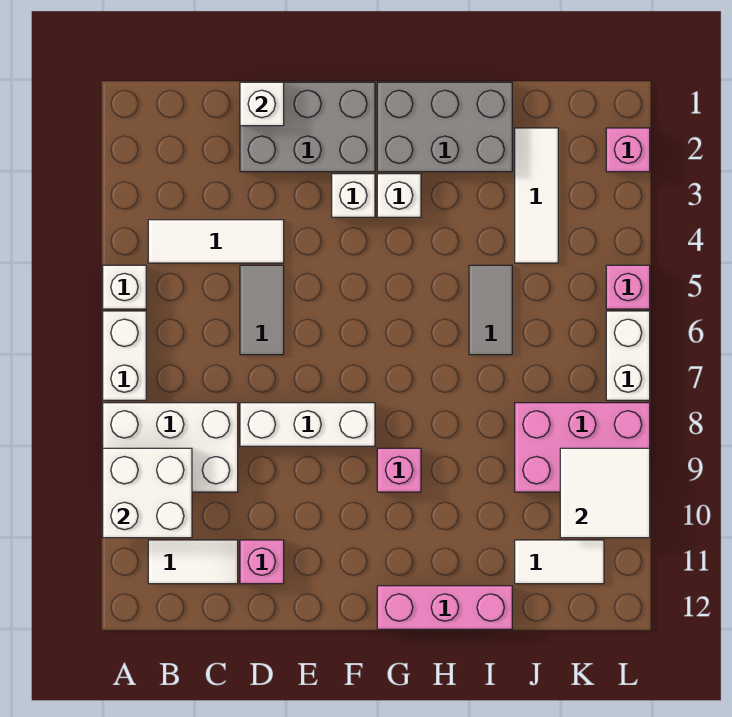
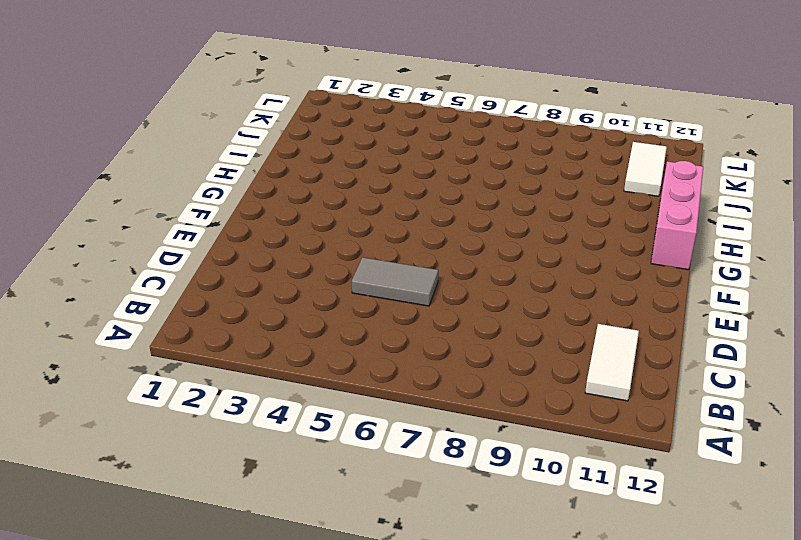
none -> white brick A5 level 1
none -> white brick A6:A7 level 1
none -> white brick A8:C9 level 1

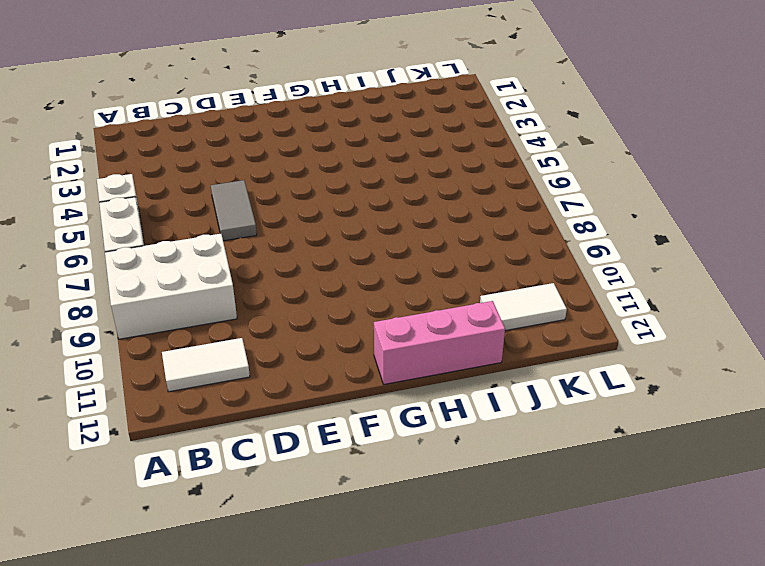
none -> white tile B4:D4 level 1
none -> grey brick D1:F2 level 1
none -> white brick D8:F8 level 1

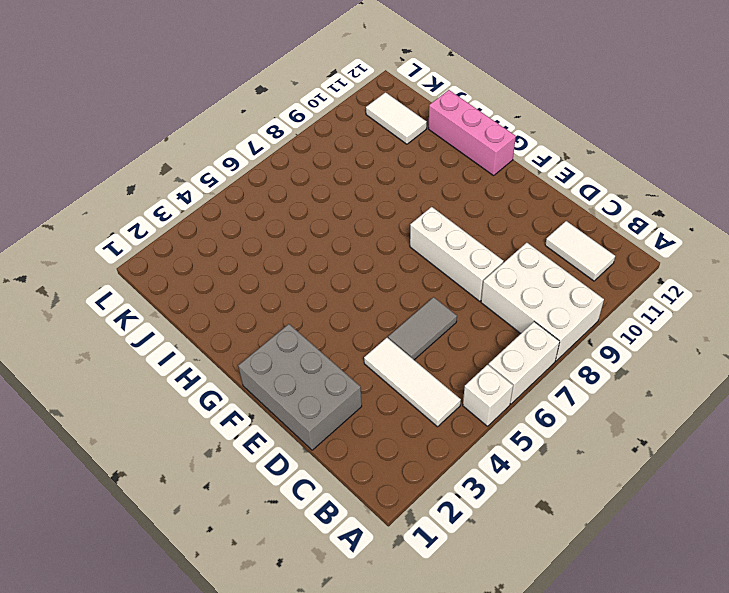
none -> pink brick D11 level 1
none -> white brick F3 level 1
none -> grey brick G1:I2 level 1

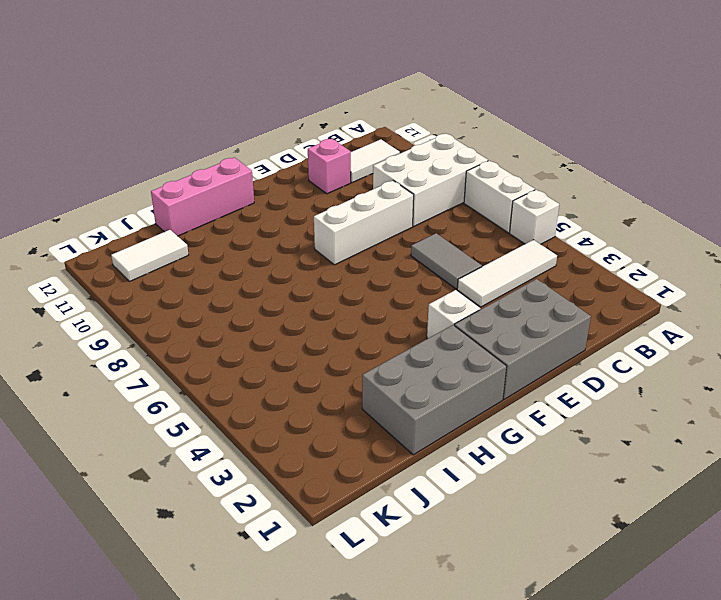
none -> white brick G3 level 1
none -> pink brick G9 level 1
none -> grey tile I5:I6 level 1

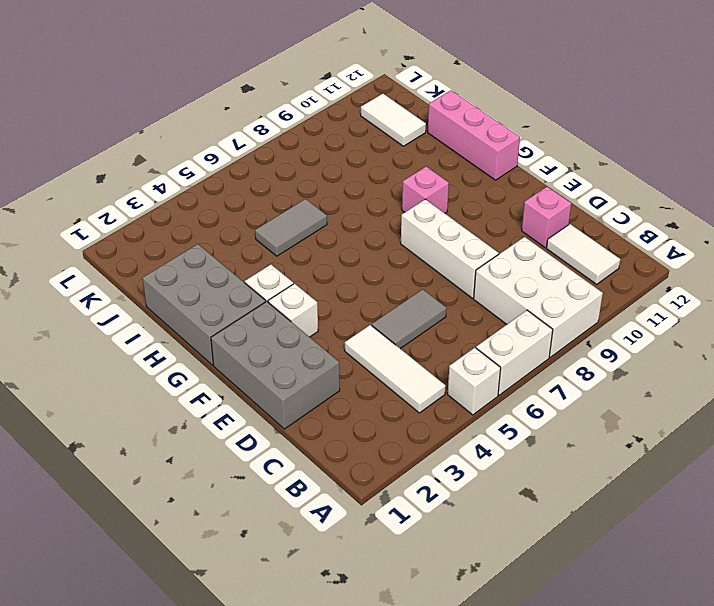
none -> white tile J2:J4 level 1
none -> pink brick J8:L9 level 1
none -> pink brick L2 level 1

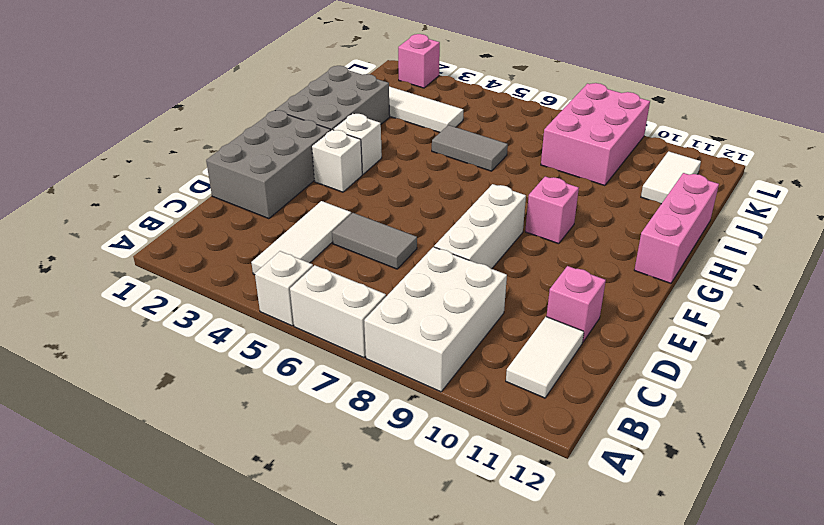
none -> pink brick L5 level 1
none -> white brick L6:L7 level 1
none -> white brick A9:B10 level 2

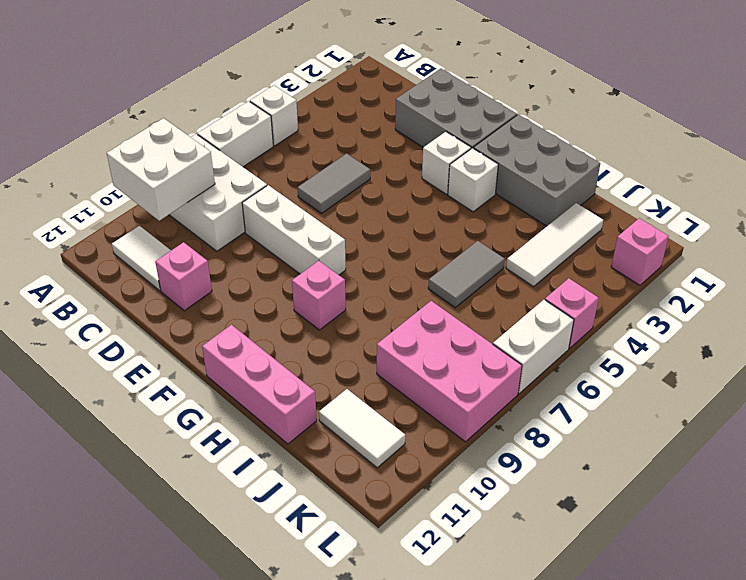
none -> white tile B4:D4 level 1
none -> white brick D1 level 2
none -> white tile K9:L10 level 2

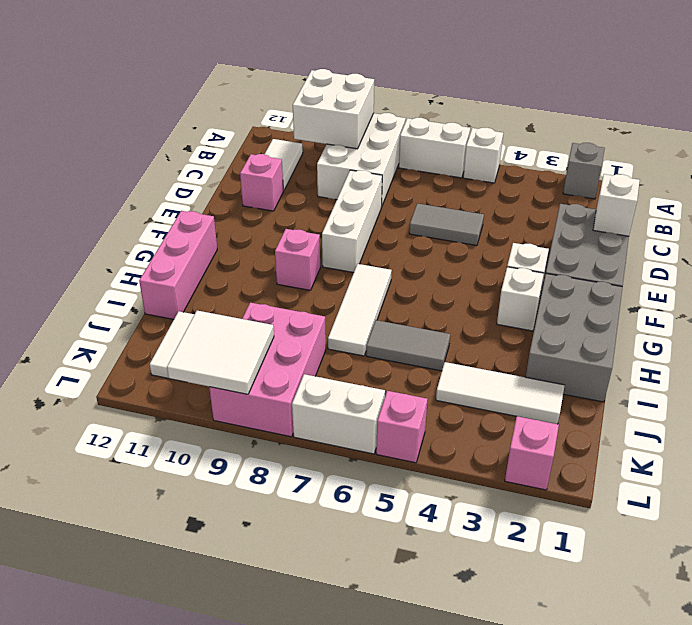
grey brick A2 level 1 -> none
white tile G7:I7 level 1 -> white tile B4:D4 level 1

